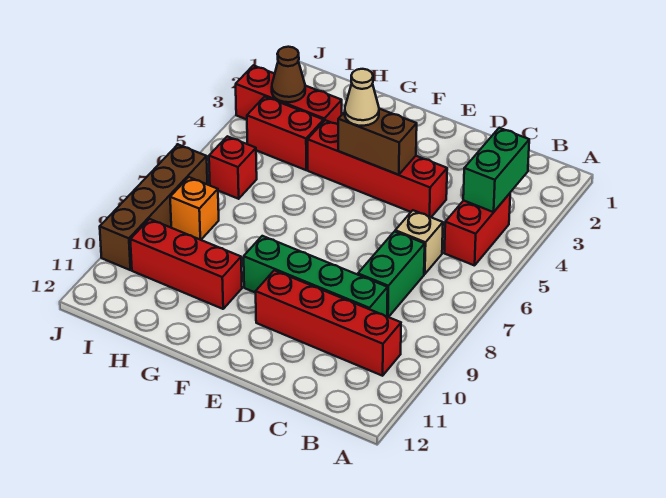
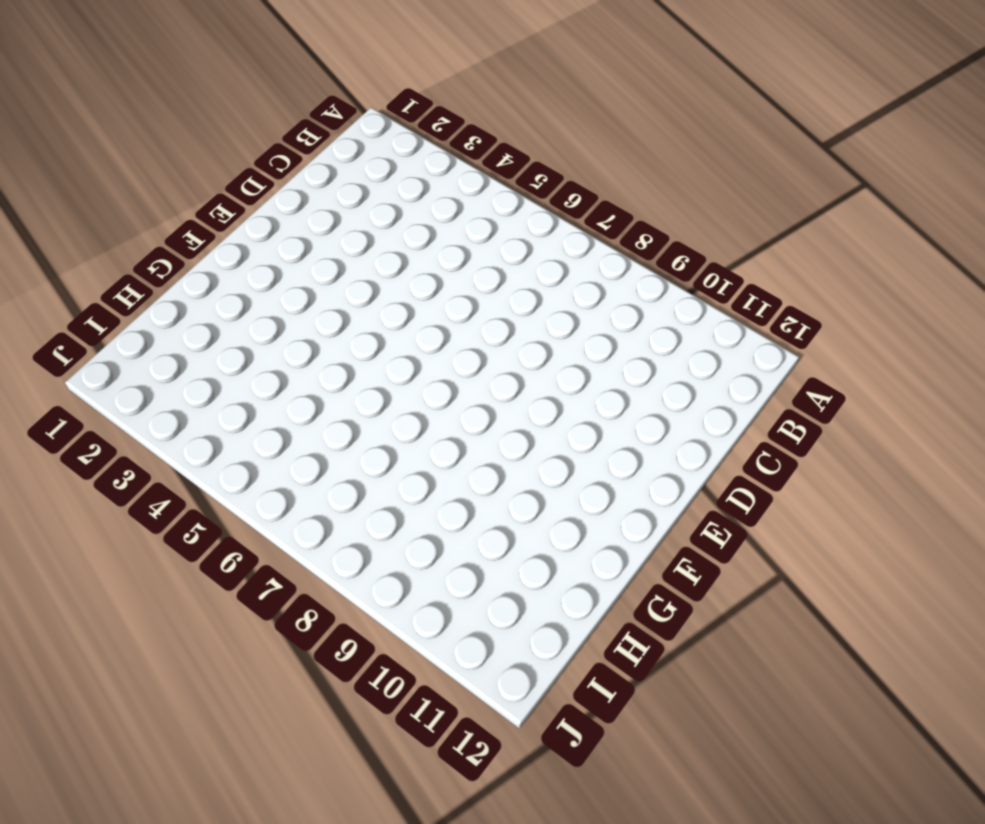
none -> red brick B4:B5 level 1
none -> red brick B10:E10 level 1
none -> tan brick C6 level 1

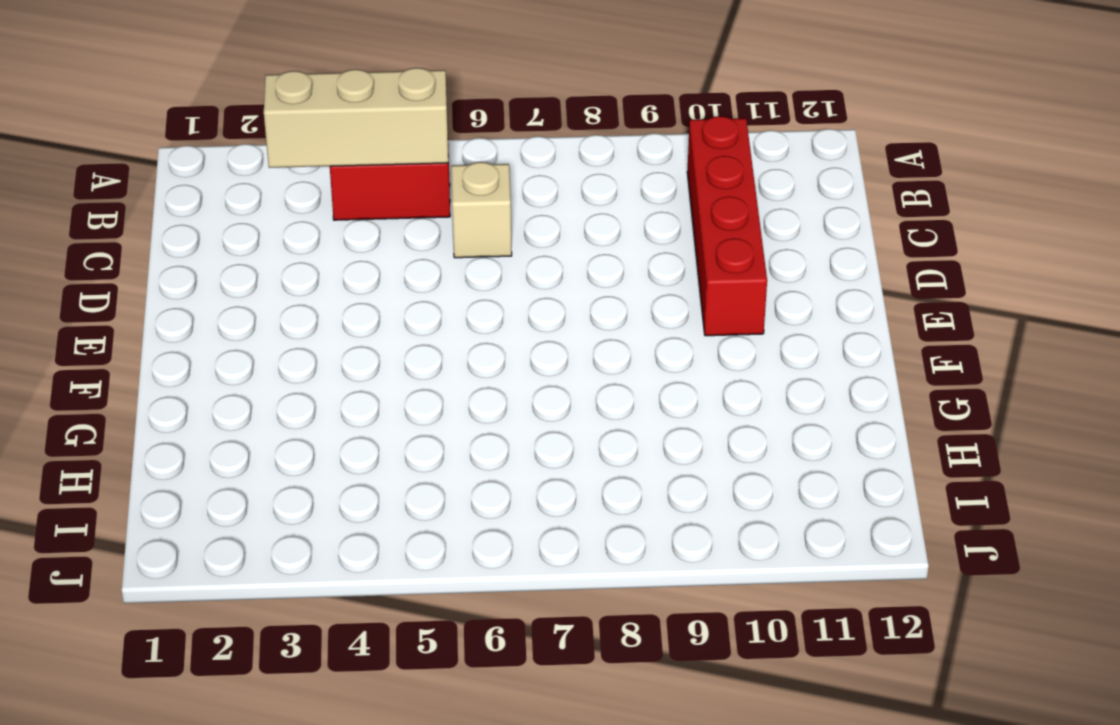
tan brick B3:B5 level 2 -> green brick B3:B4 level 2
none -> green brick C7:C8 level 1
none -> green brick C9:F9 level 1
none -> red brick D4:G4 level 1

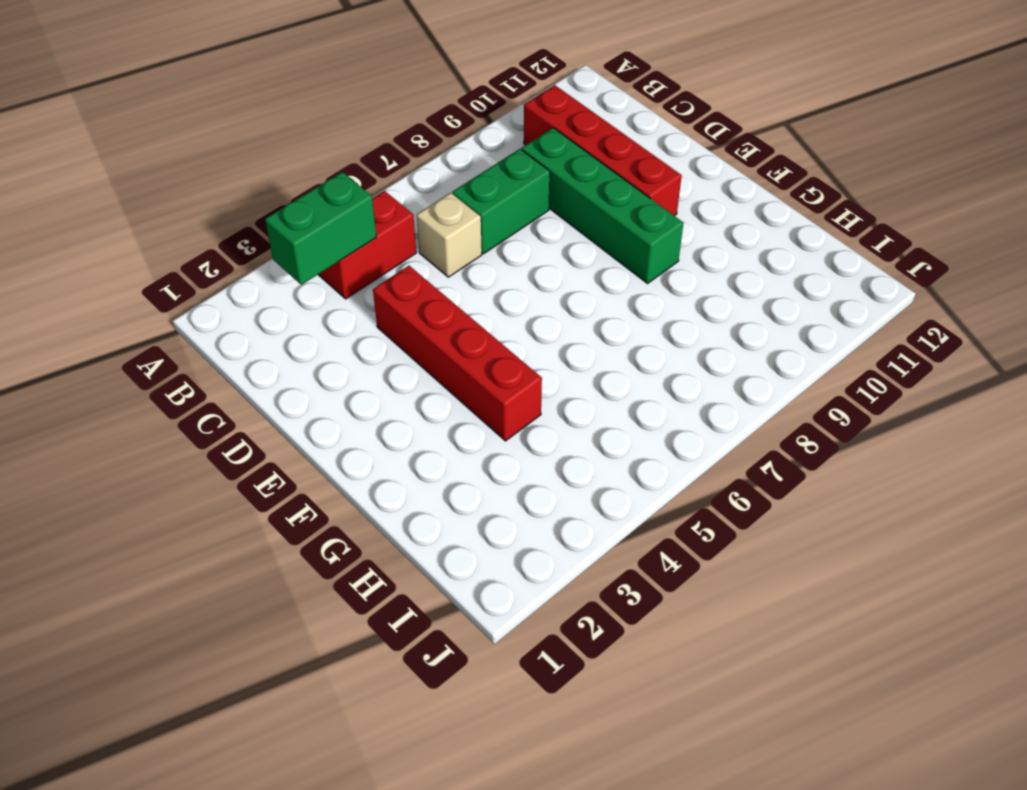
none -> red brick G10:I10 level 1
none -> red brick H3:J3 level 1
none -> red brick H4:I4 level 1

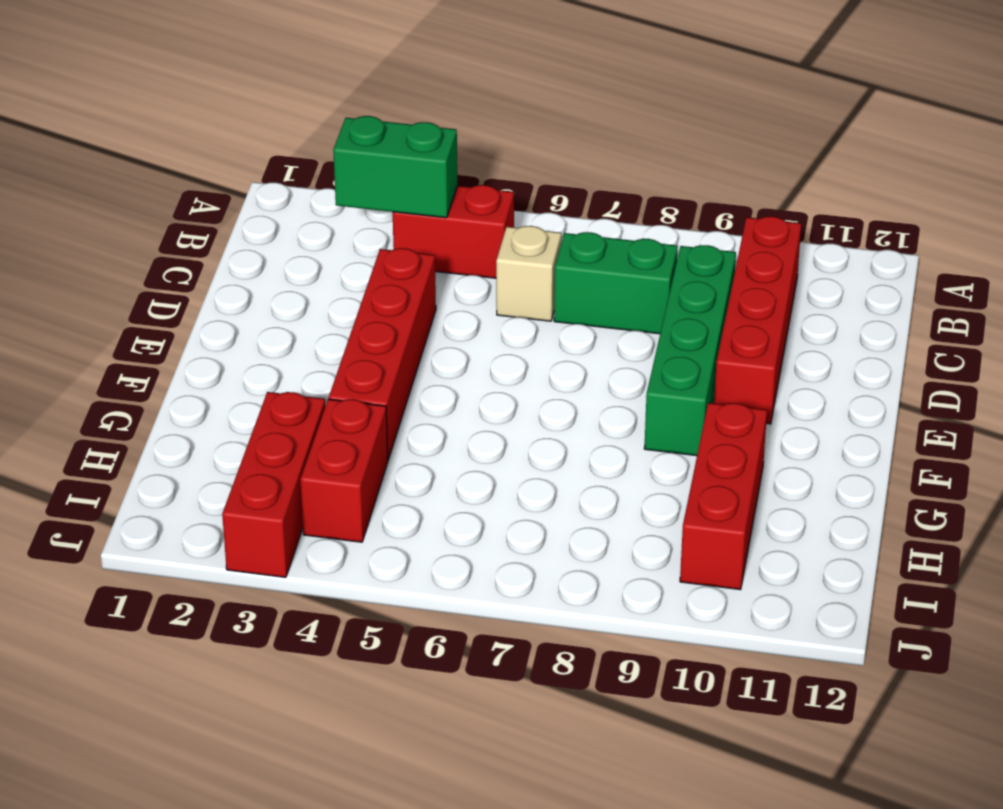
none -> red brick I6 level 1
none -> orange brick I8 level 1
none -> brown brick J7:J10 level 1

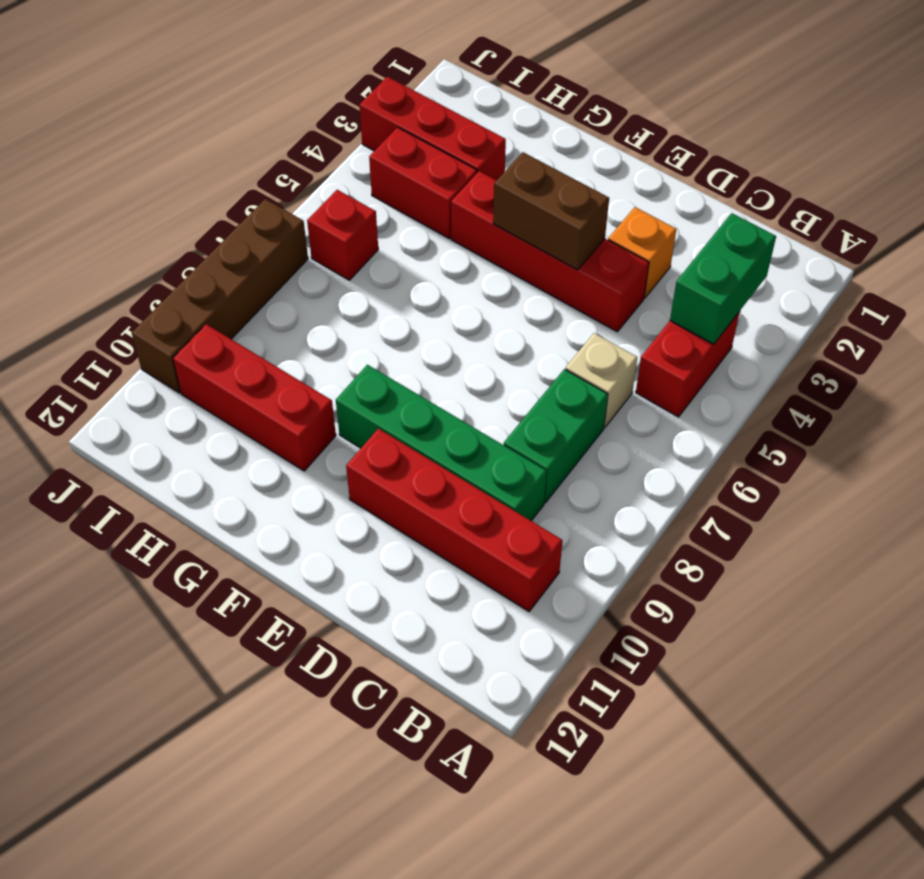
orange brick D3 level 1 -> orange brick I8 level 1
none -> brown cone I3 level 2
none -> tan cone F4 level 3

